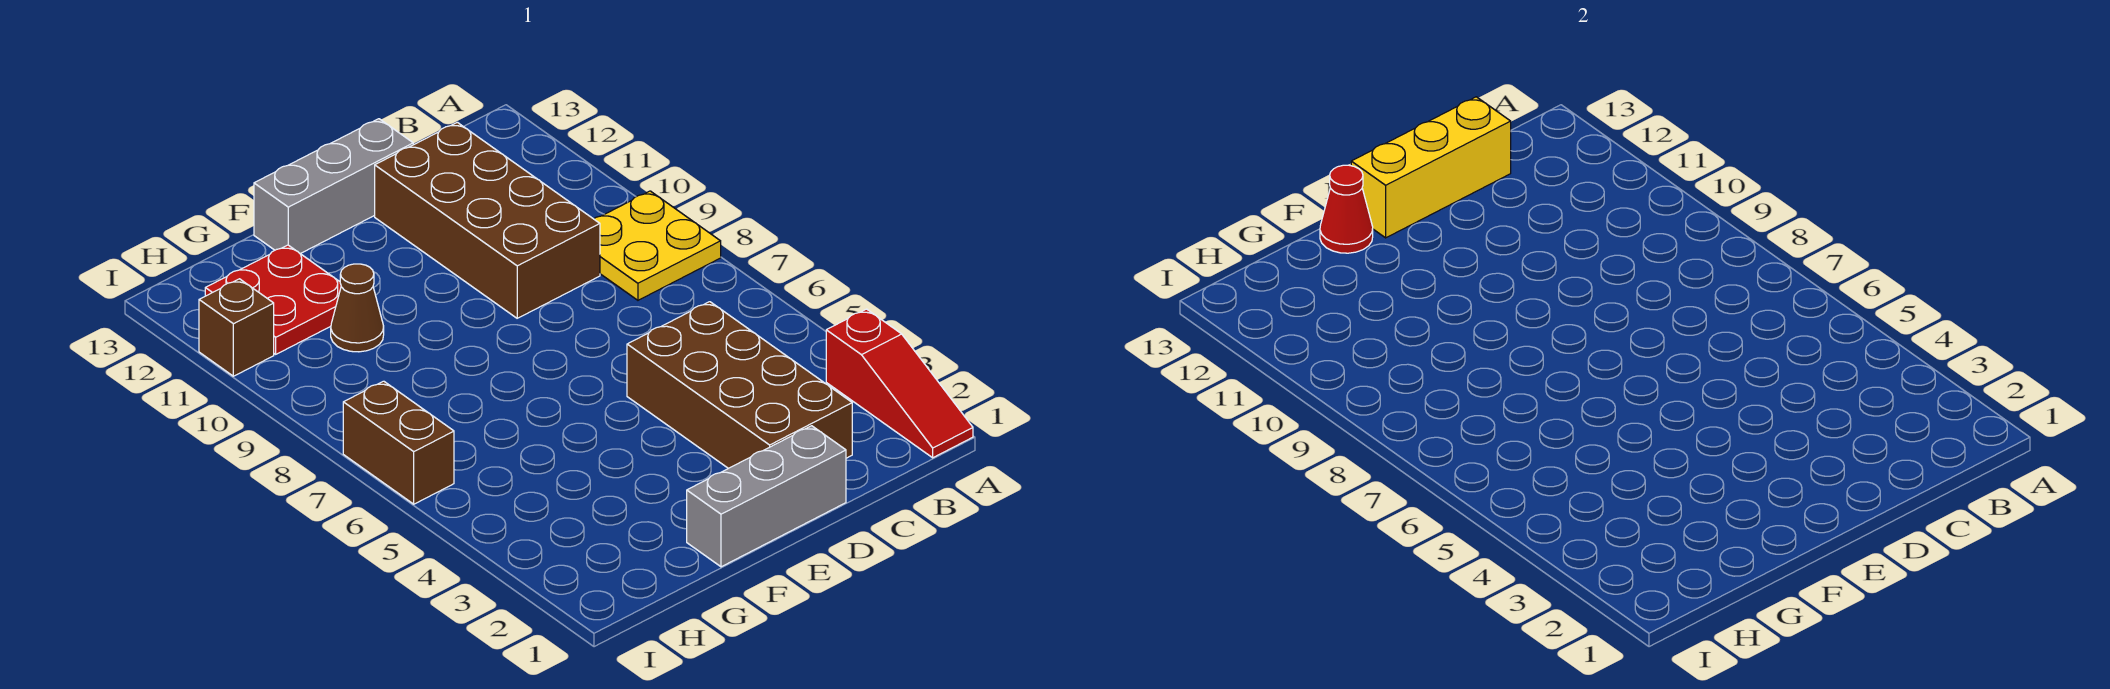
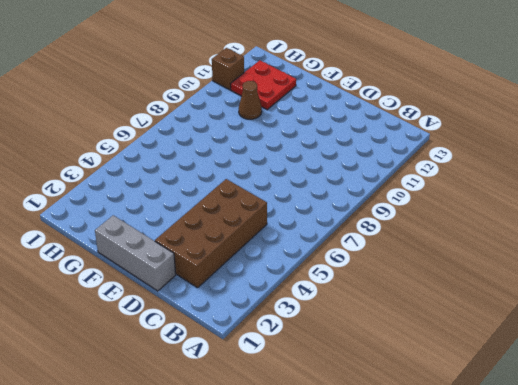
none -> red slope A1:A3 level 1 top 3
none -> yellow plate A8:B9 level 1
none -> brown brick C9:D12 level 1

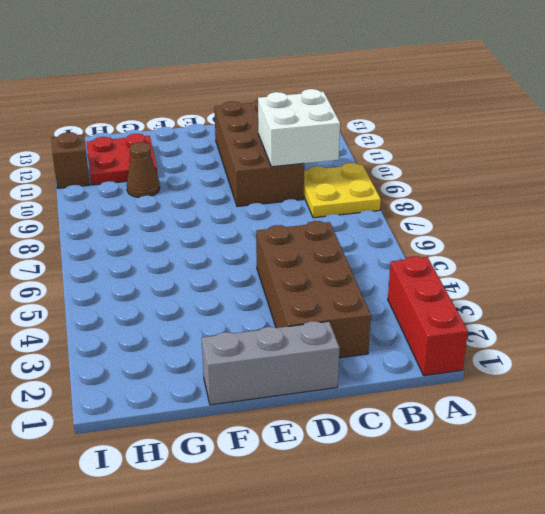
red brick A1:A3 level 1 -> red slope A1:A3 level 1 top 3
white brick B9:C10 level 2 -> none
none -> grey brick D13:F13 level 1
none -> brown brick I6:I7 level 1
none -> yellow brick C13:E13 level 2

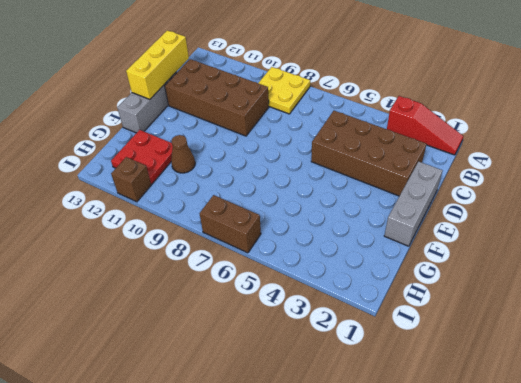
none -> red cone F13 level 2

